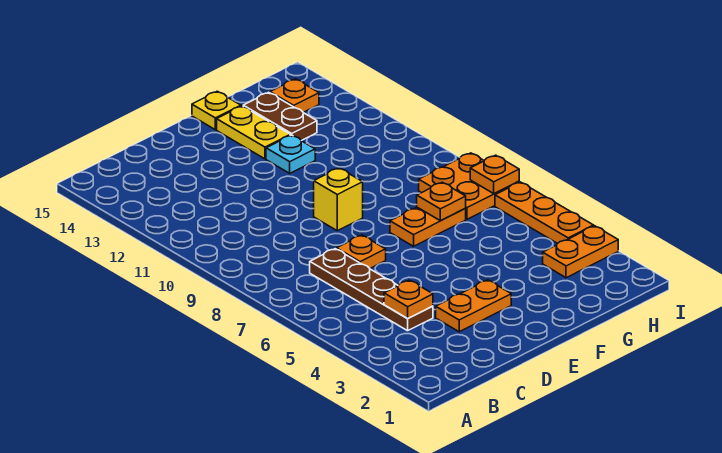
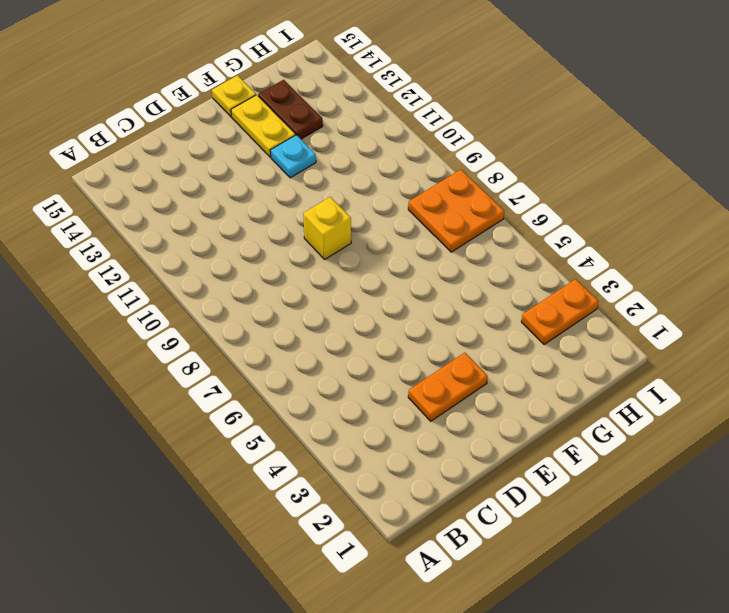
none -> brown plate C4:C7 level 1
none -> orange plate D7 level 1
none -> orange plate F7:G7 level 1

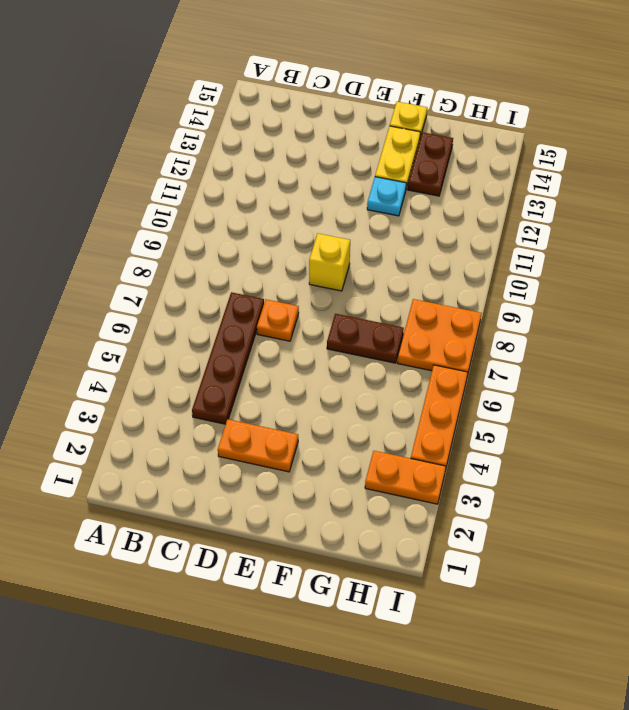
brown plate F7:G7 level 1 -> orange plate F7:G7 level 1
none -> orange plate H14 level 1
none -> orange plate C4 level 2
none -> orange plate G7 level 2

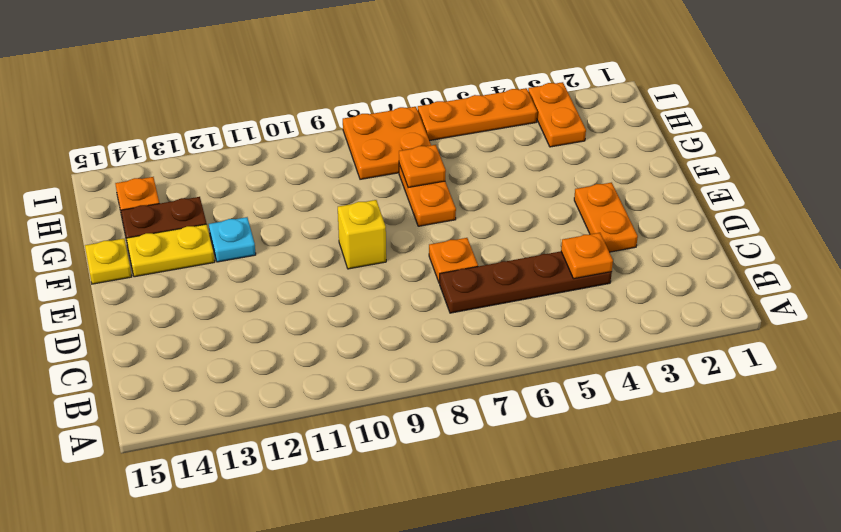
none -> orange plate I7 level 2

